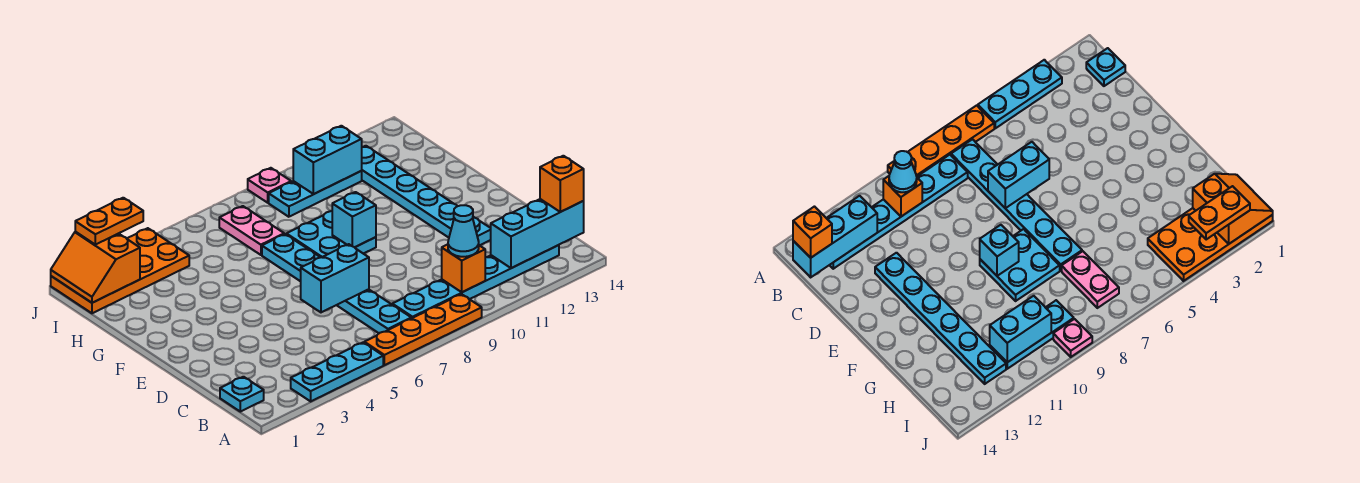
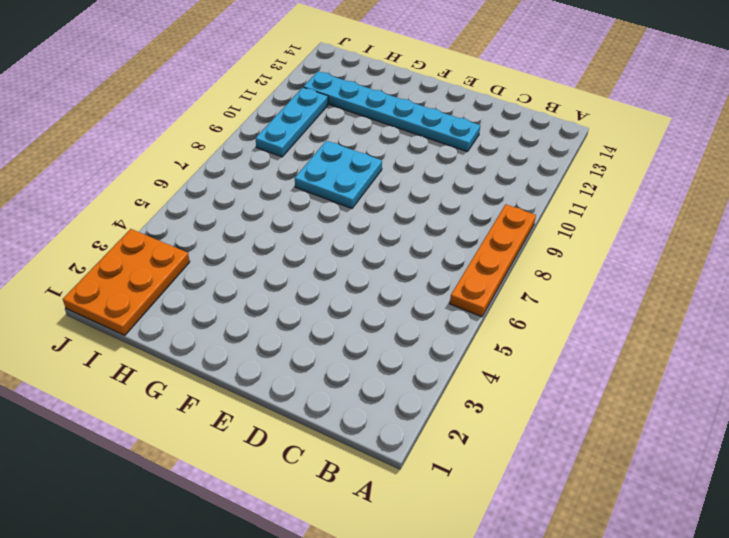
orange plate I1:J3 level 1 -> orange plate I1:J4 level 1
none -> cyan plate A3:A5 level 1
none -> cyan plate B1 level 1
none -> cyan plate B7:G7 level 1

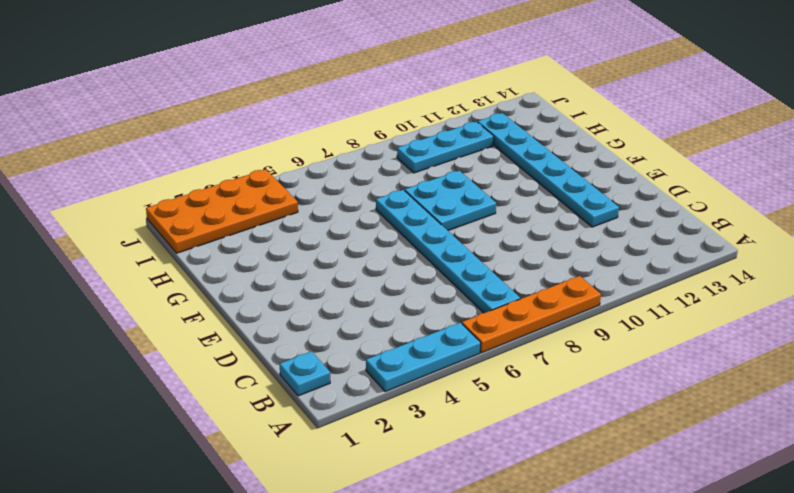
none -> cyan plate B8:B13 level 1
none -> pink plate H7:I7 level 1
none -> pink plate J9 level 1

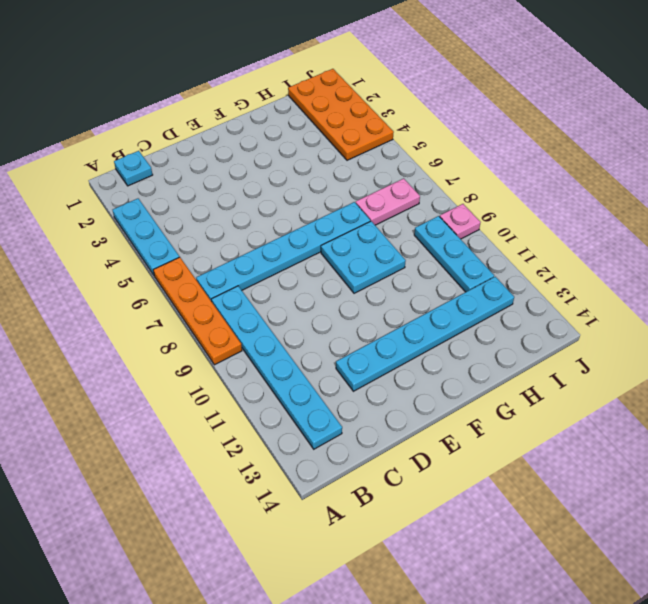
none -> orange brick B10 level 2
none -> cyan brick B12:B14 level 2
none -> cyan brick D6:D7 level 2

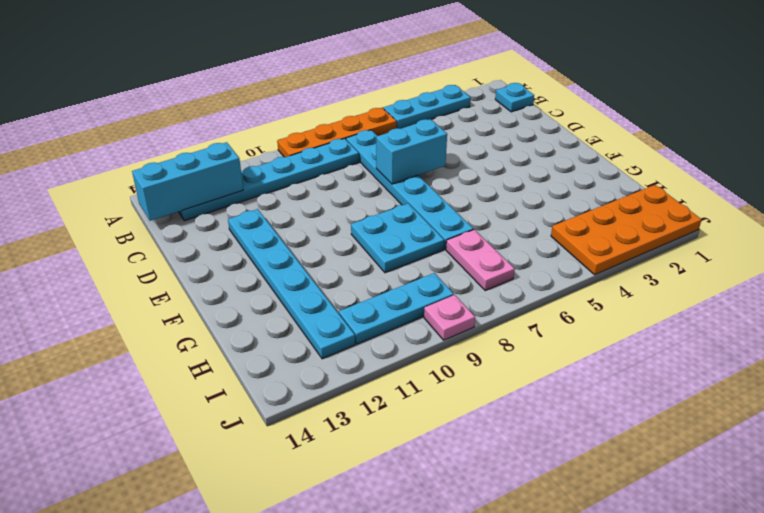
none -> orange brick B10 level 2
none -> cyan brick F9 level 2
none -> orange slope I1:J2 level 2 top 2

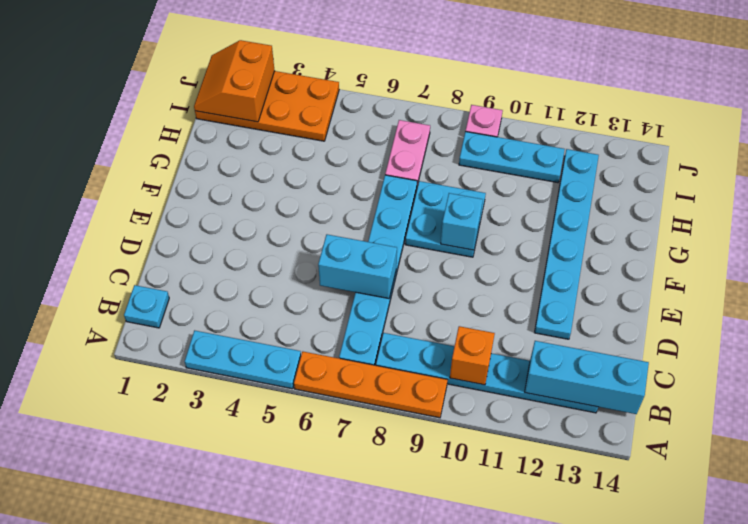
none -> cyan brick I10:I11 level 2
none -> cyan cone B10 level 3
none -> orange brick B14 level 3

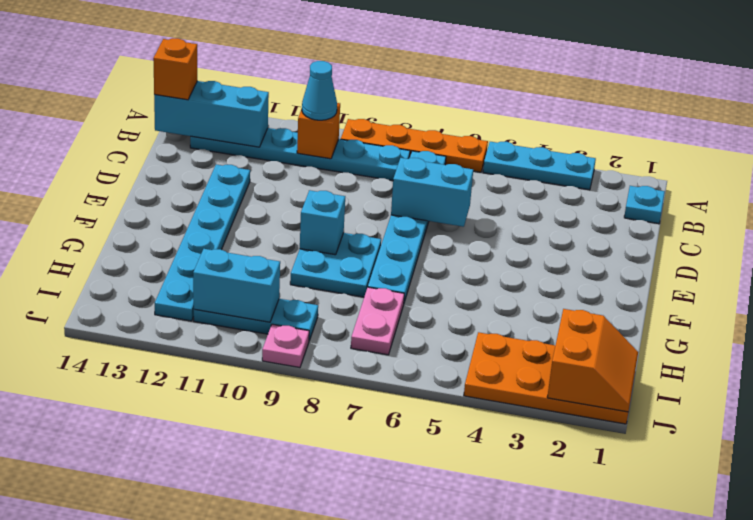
none -> orange plate J2:J3 level 3

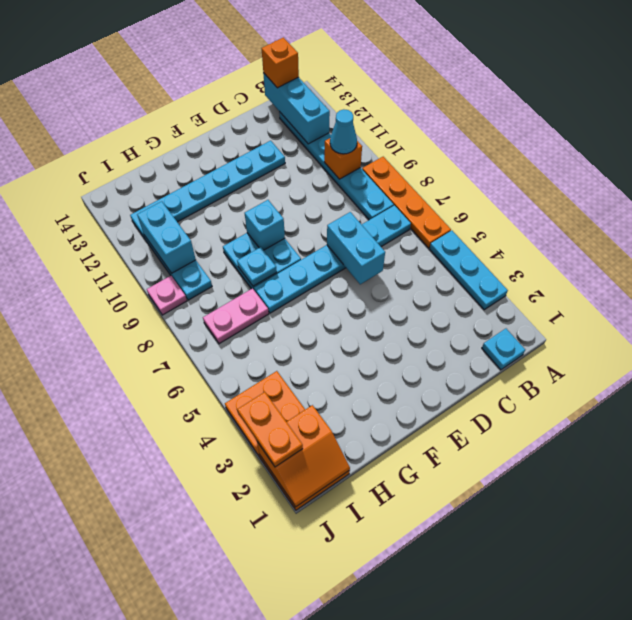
cyan plate G8 level 2 -> none

